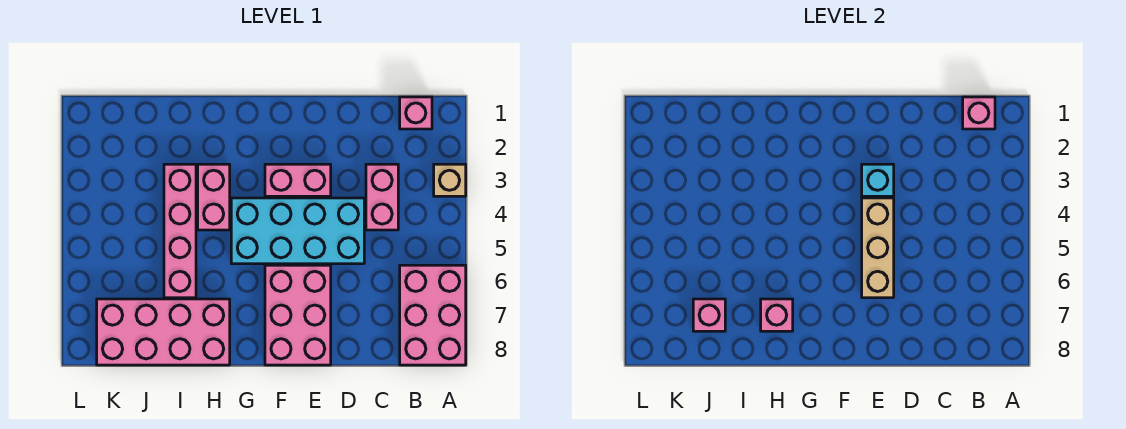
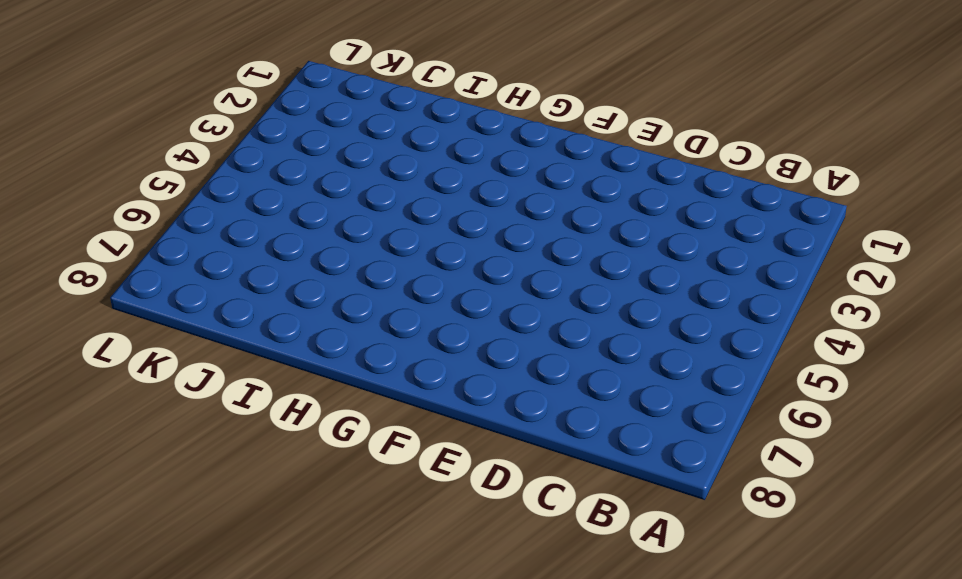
none -> tan brick A3 level 1
none -> pink brick A6:B8 level 1
none -> pink brick B1 level 1

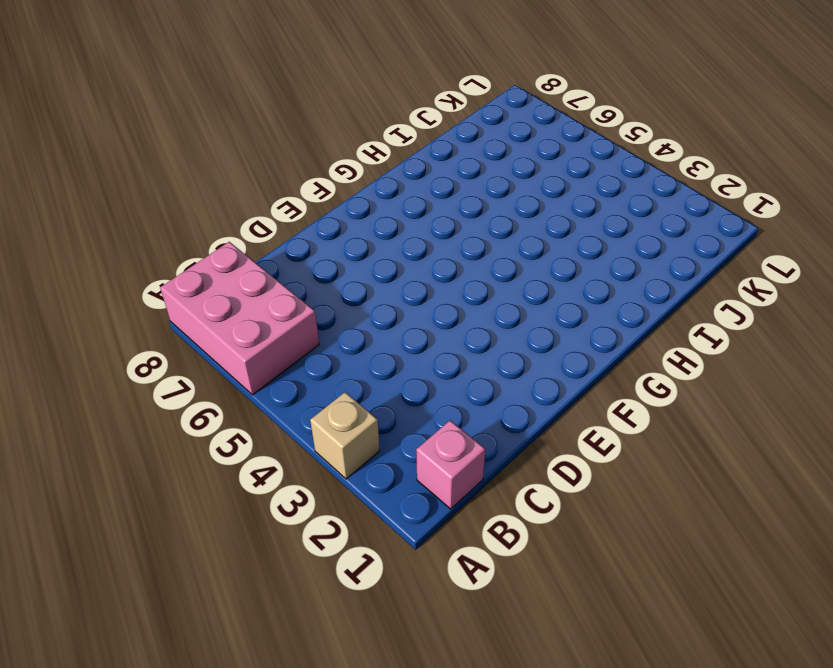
none -> pink brick C3:C4 level 1
none -> cyan brick D4:G5 level 1
none -> pink brick E3:F3 level 1

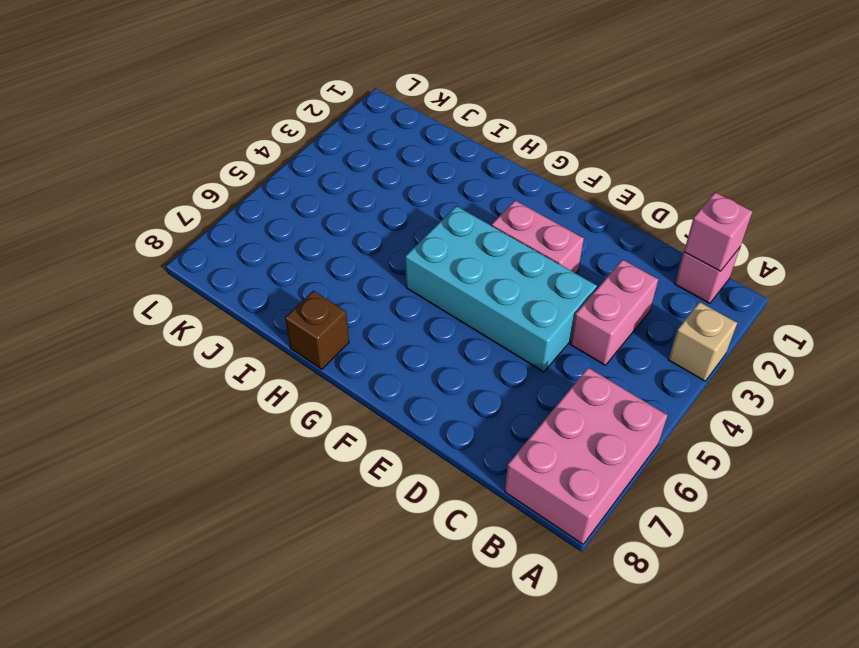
brown brick H8 level 1 -> pink brick H7:K8 level 1
none -> pink brick E6:F8 level 1
none -> pink brick H3:H4 level 1
none -> pink brick I3:I6 level 1

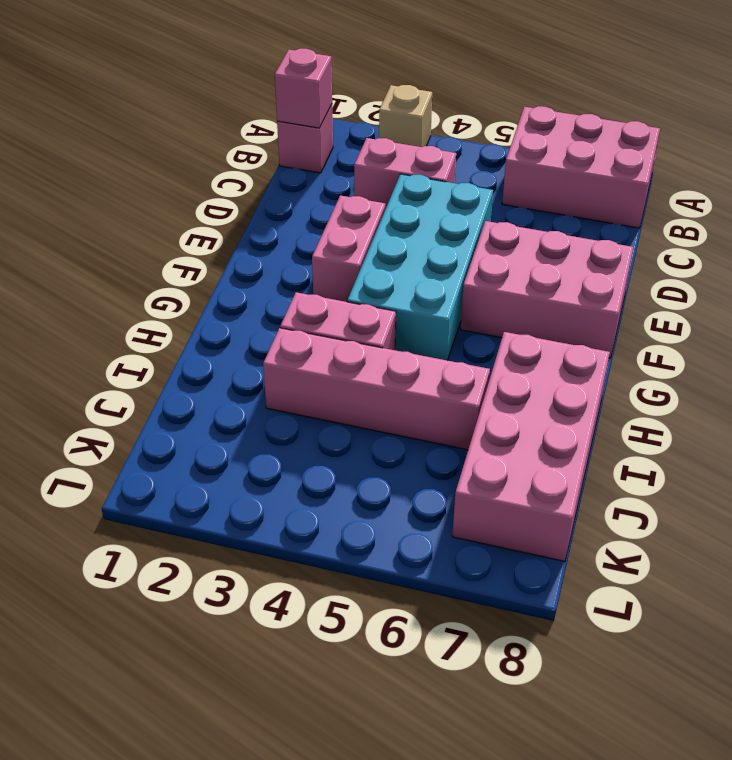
none -> cyan brick E3 level 2
none -> tan brick E4:E6 level 2
none -> pink brick H7 level 2

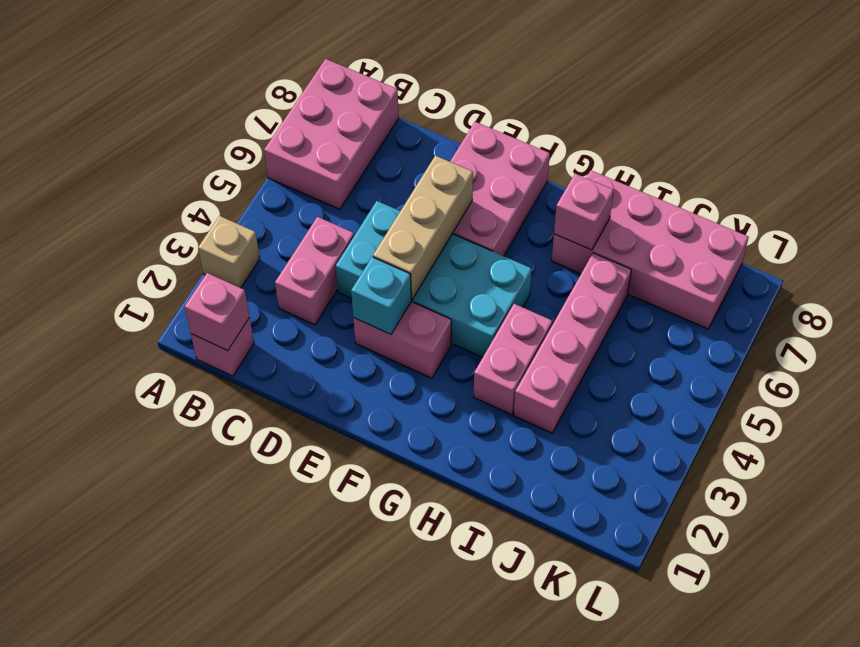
none -> pink brick J7 level 2

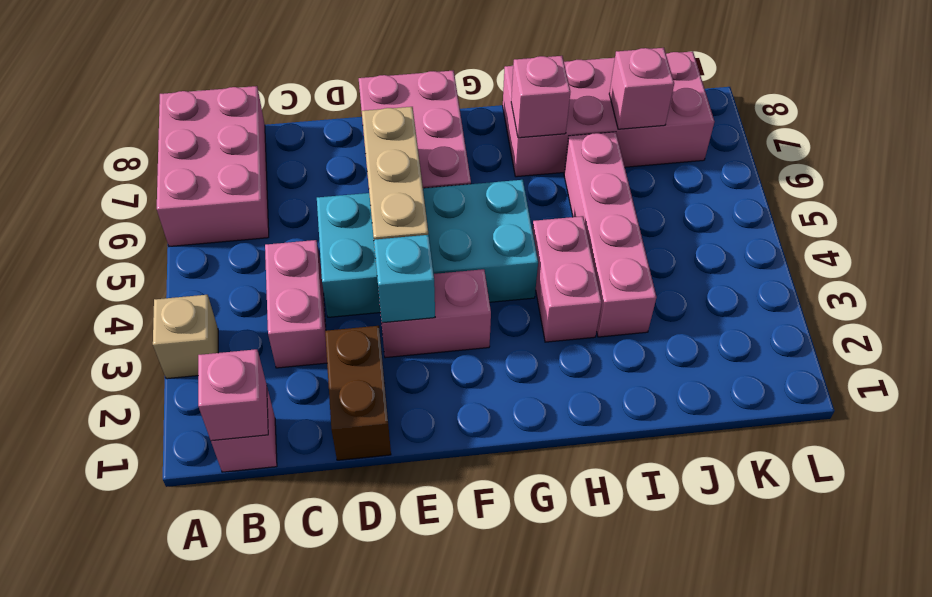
brown brick D1:D2 level 1 -> none

